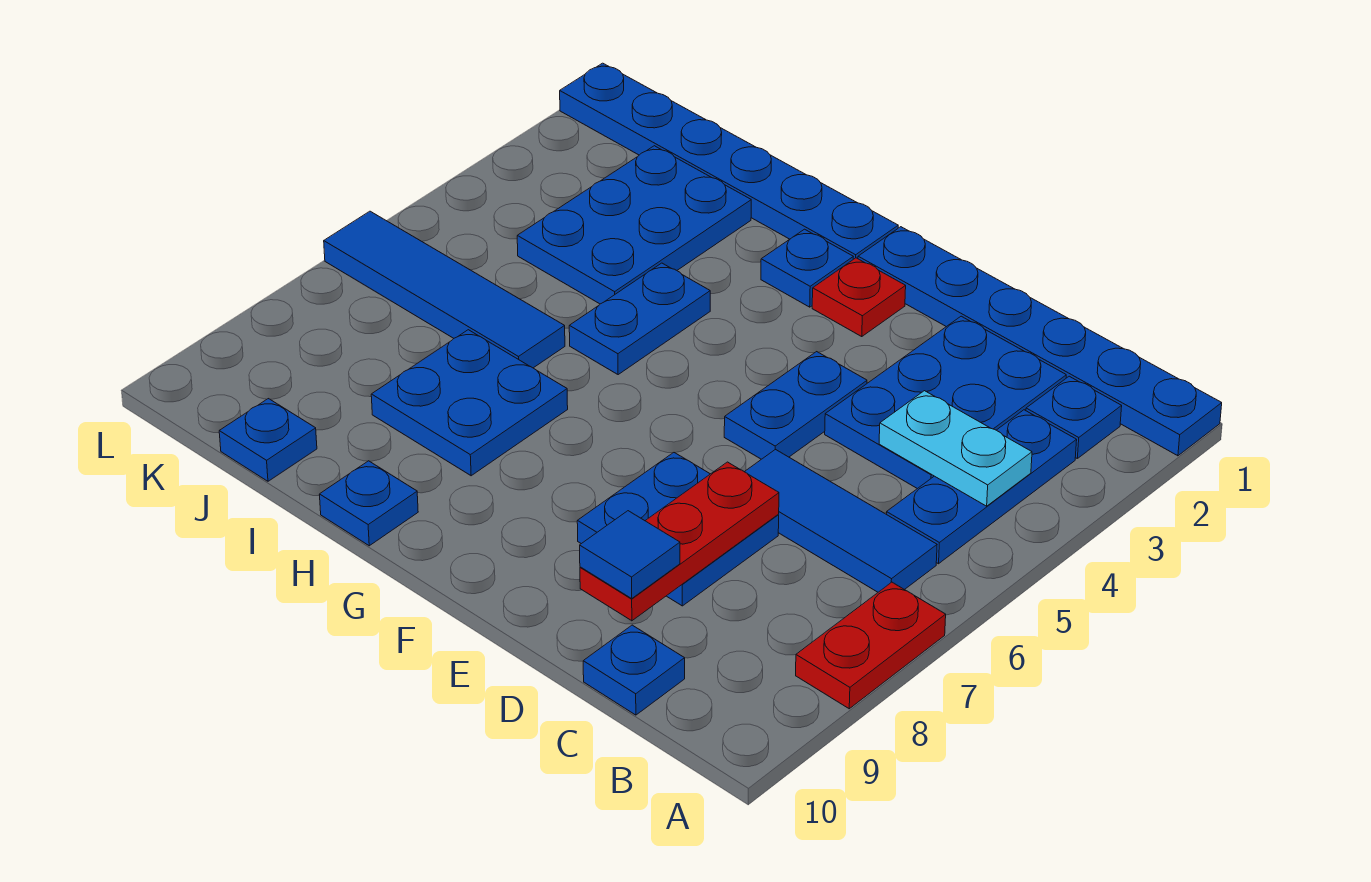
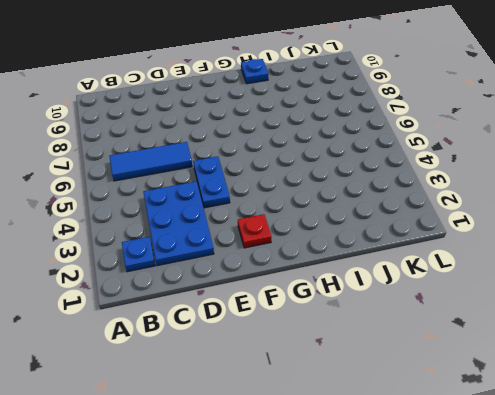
none -> blue plate A1:F1 level 1
none -> red plate A7:A8 level 1
none -> blue plate B3:B5 level 1

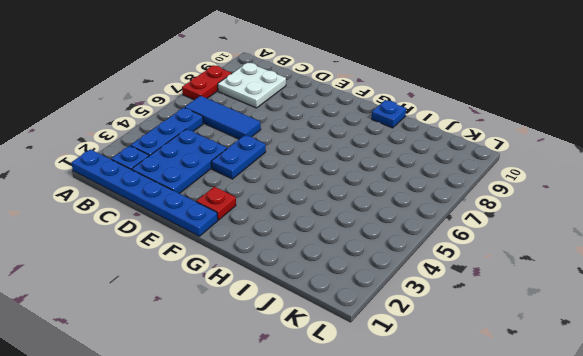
white plate B8:C9 level 1 -> none
none -> blue plate C10 level 1
none -> blue plate D7:E8 level 1
none -> blue plate G1:L1 level 1

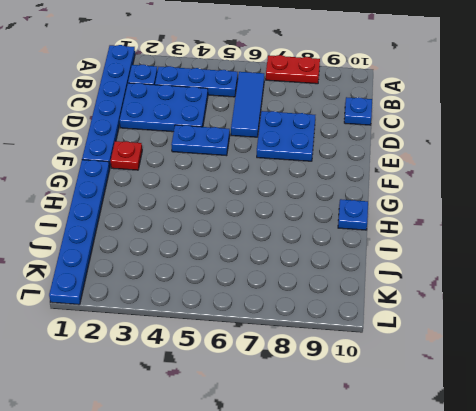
none -> blue plate G2 level 1
none -> blue plate H4:H5 level 1
none -> blue plate H7:I8 level 1

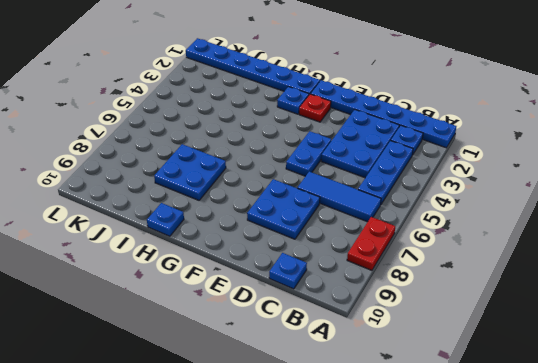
none -> blue plate H4:H5 level 1
none -> blue plate I2:J4 level 1
none -> blue tile I6:L6 level 1

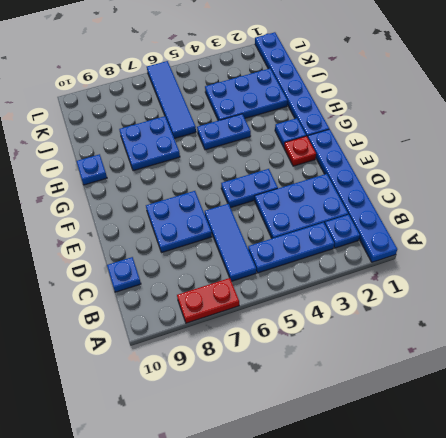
none -> blue plate J10 level 1
none -> cyan plate B4:C4 level 2
none -> red plate D7:D9 level 2

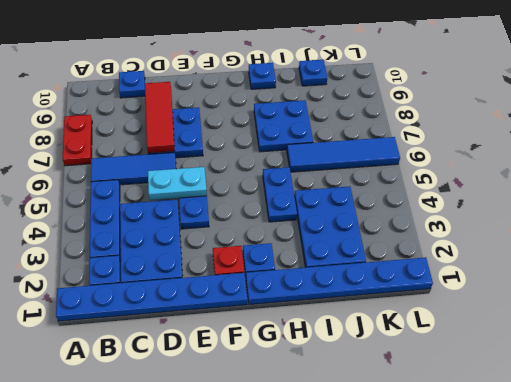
cyan plate D5:E5 level 2 -> cyan plate B4:C4 level 2
red tile D7:D9 level 2 -> red plate D7:D9 level 2
none -> blue tile D9 level 3

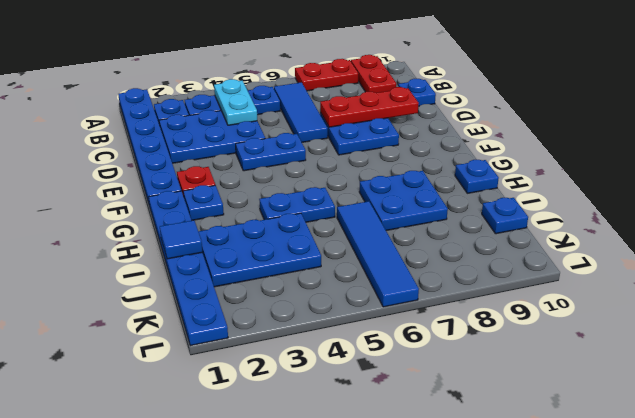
red plate A9:B9 level 1 -> none
blue tile I1 level 2 -> blue tile D9 level 3

